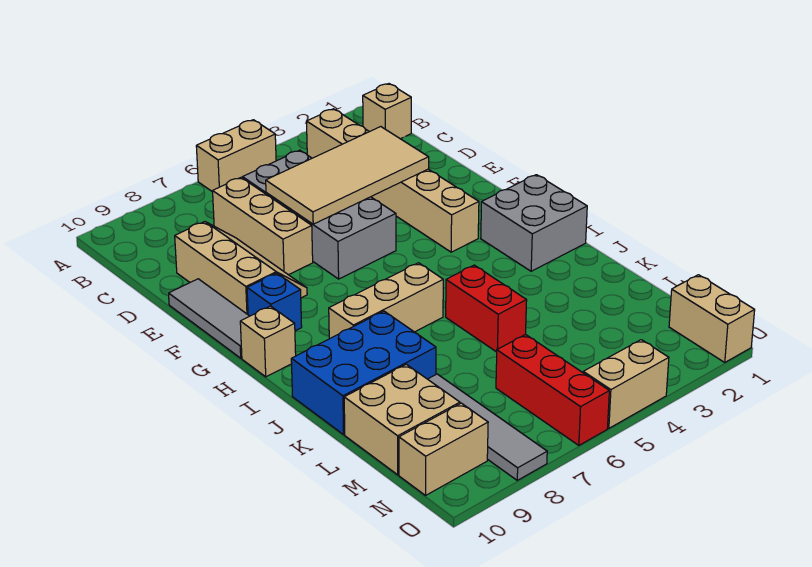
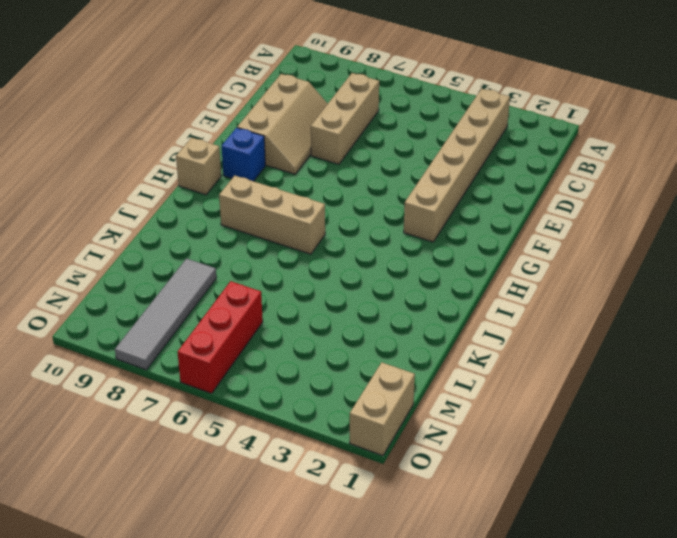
none -> tan brick A5:A6 level 1
none -> tan brick B1 level 1
none -> grey brick C5:F6 level 1

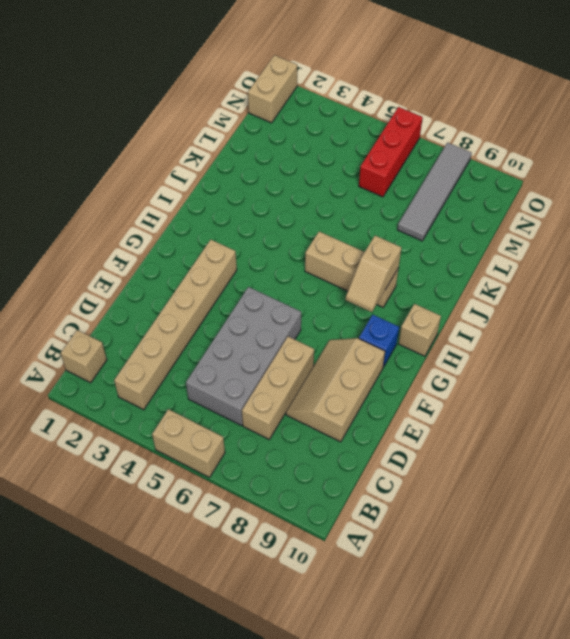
tan slope H8:I8 level 2 top I -> none
none -> grey tile E10:G10 level 1
none -> grey brick H1:I2 level 1
none -> red brick J5:K5 level 1

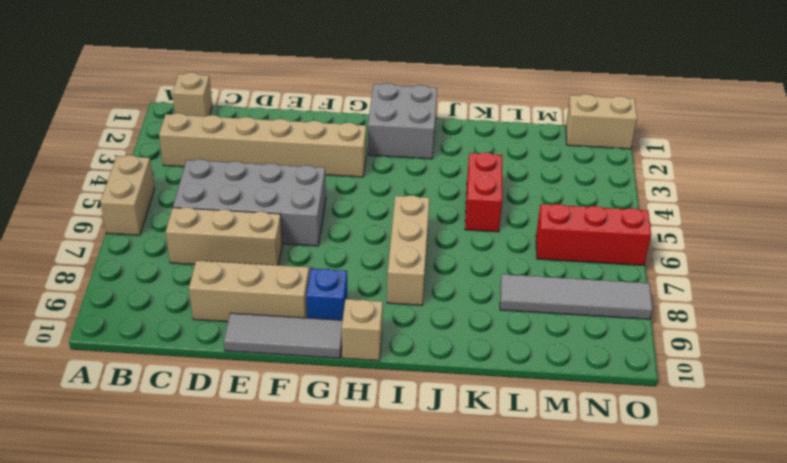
red brick K4:K5 level 1 -> red brick J5:K5 level 1
none -> blue brick J8:K10 level 1
none -> tan brick L9:M10 level 1
none -> tan brick N9:N10 level 1

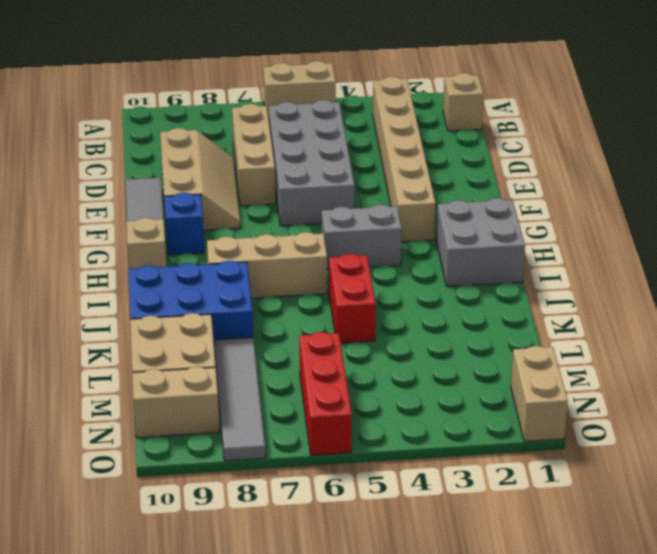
grey brick H4:H5 level 1 -> none
none -> tan brick O4:O5 level 1
none -> tan tile D3:E6 level 2

